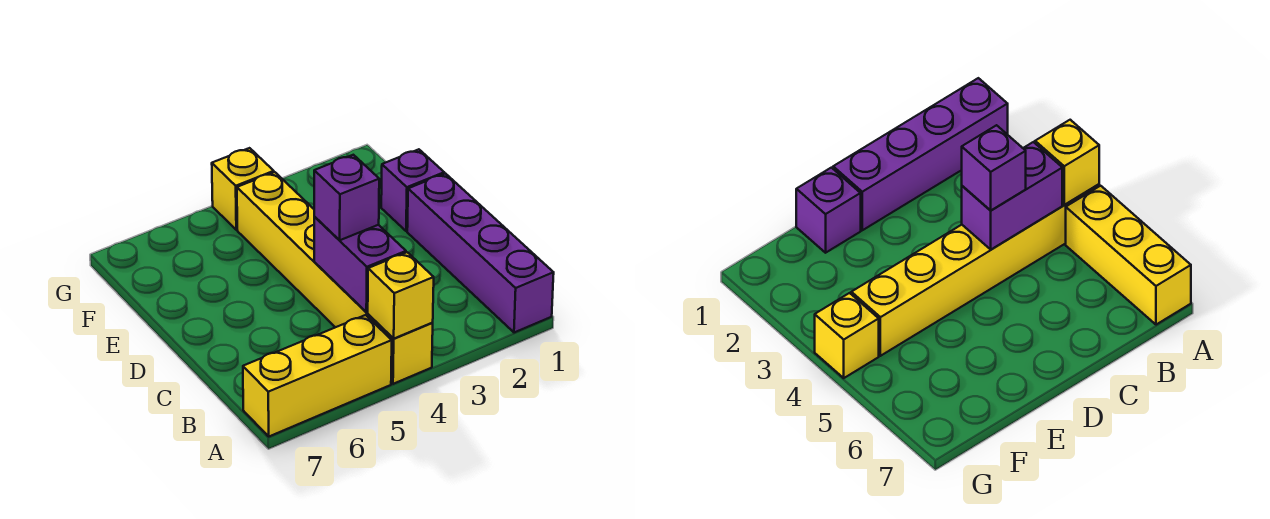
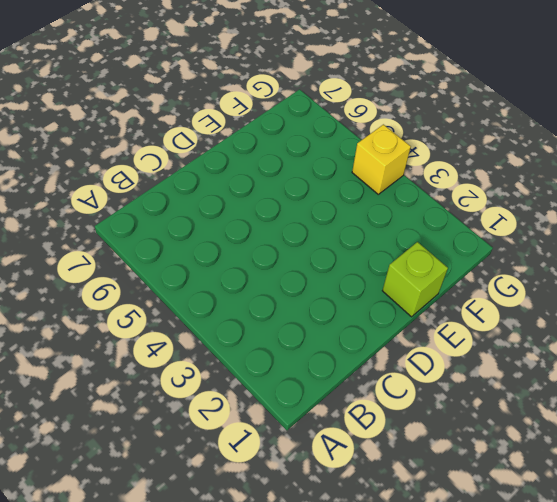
lime brick E1 level 1 -> purple brick E1 level 1
none -> purple brick A1:D1 level 1
none -> yellow brick A4:F4 level 1

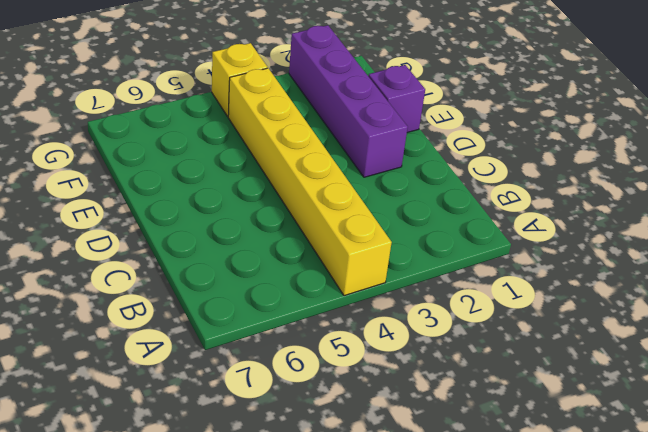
purple brick D2:G2 level 1 -> purple brick A1:D1 level 1
none -> yellow brick A5:A7 level 1
none -> yellow brick A4 level 2

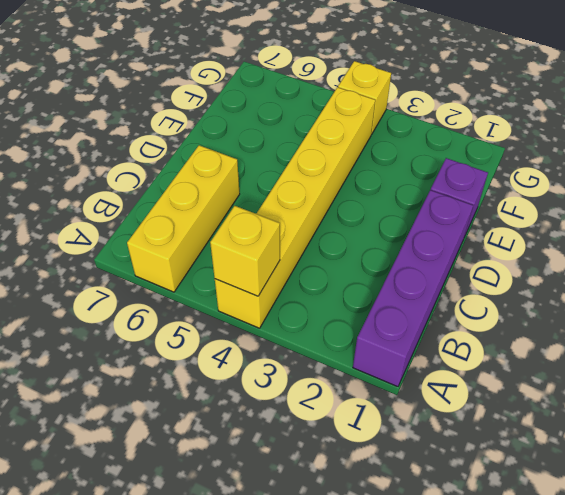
yellow brick A6:C6 level 1 -> yellow brick A5:A7 level 1
none -> purple brick B4:C4 level 2
none -> purple brick C4 level 3

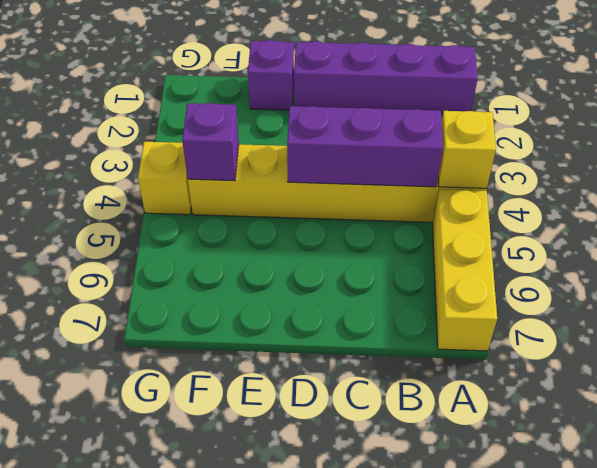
purple brick B4:D4 level 2 -> purple brick B4:C4 level 2
purple brick F4 level 2 -> purple brick C4 level 3

